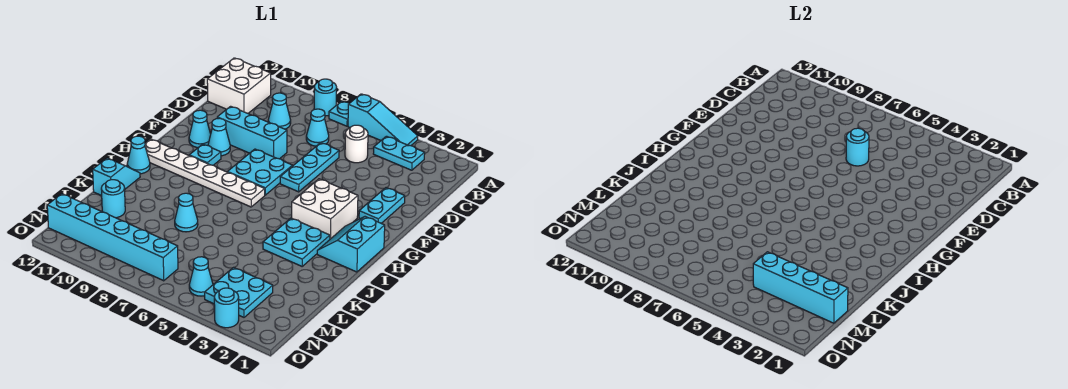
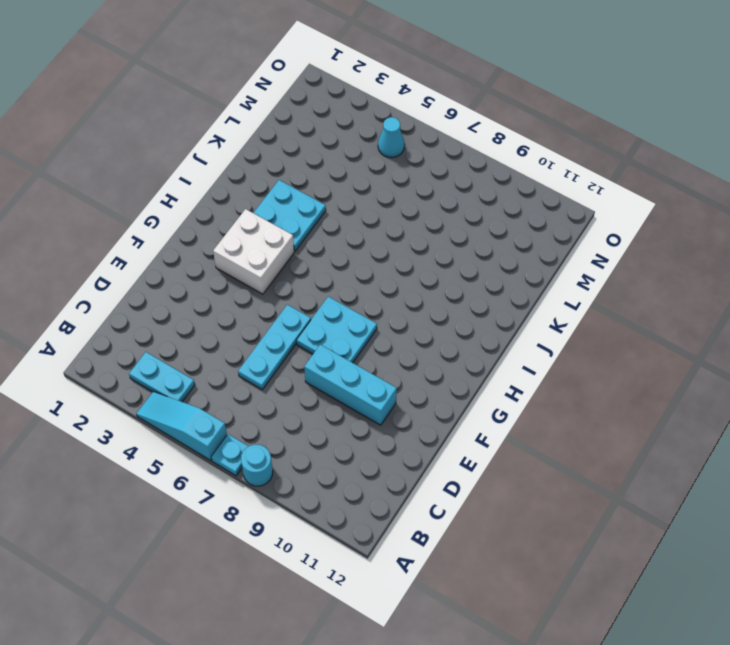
none -> white brick B11:C12 level 1
none -> white round brick C5 level 1
none -> cyan cone C7 level 1

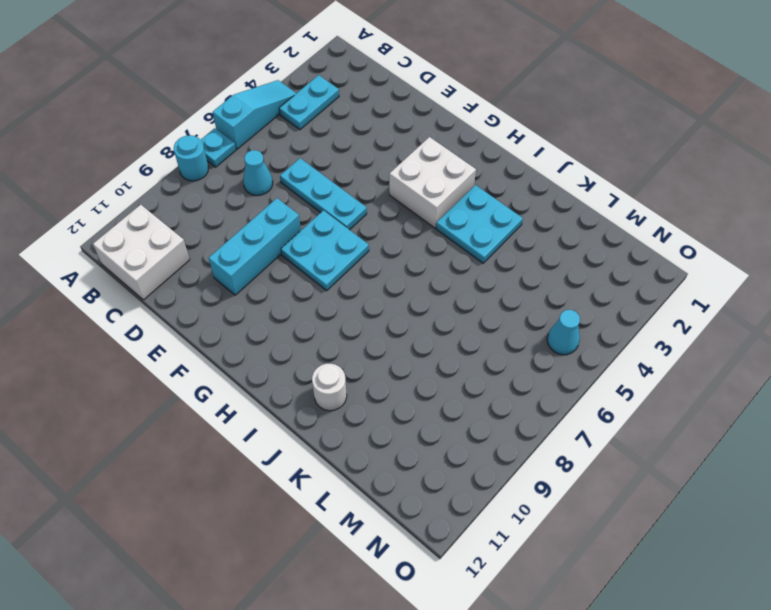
white round brick J11 level 1 -> white round brick C5 level 1
none -> cyan cone C9 level 1
none -> cyan plate E2:F2 level 1
none -> cyan cone F10 level 1

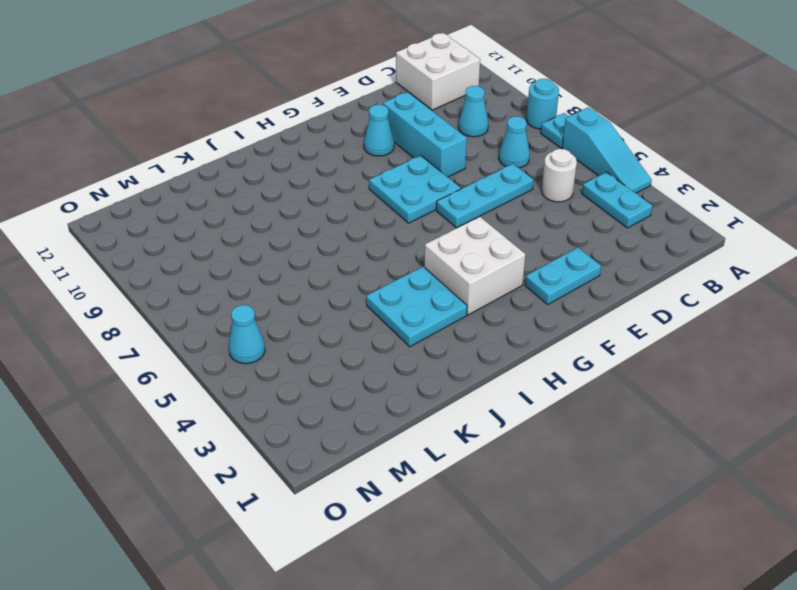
none -> cyan cone F11 level 1
none -> cyan plate G10 level 1
none -> cyan slope H1:I2 level 1 top 1

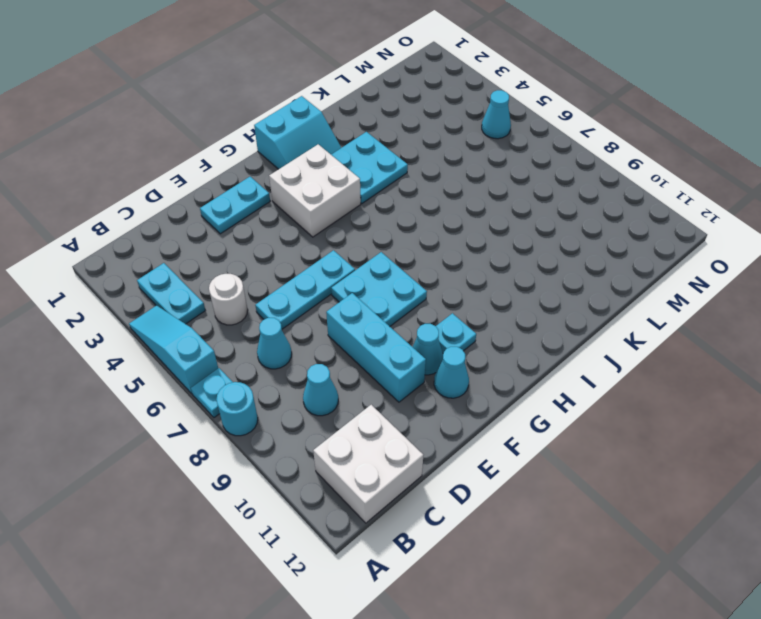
none -> white plate H7:H12 level 1
none -> cyan cone I12 level 1
none -> cyan slope J12:K12 level 1 top K

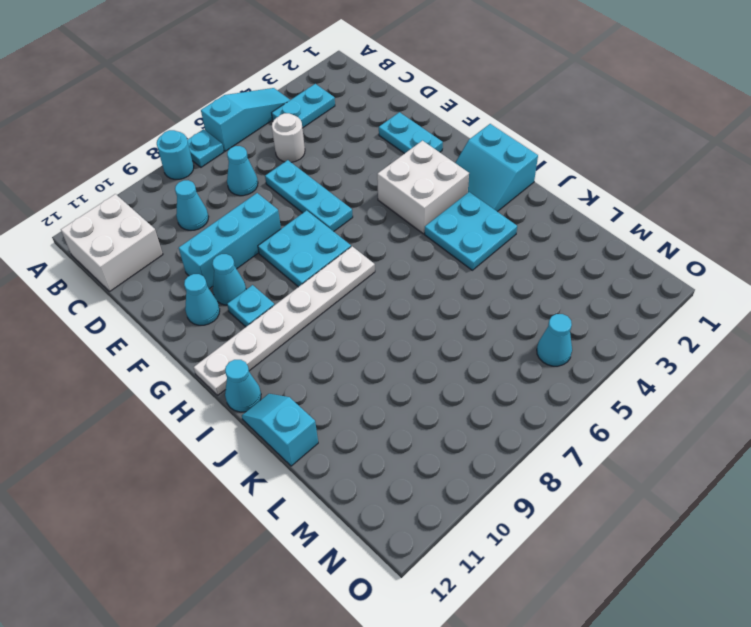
none -> cyan cone K8 level 1
none -> cyan round brick L11 level 1
none -> cyan plate M3:N4 level 1

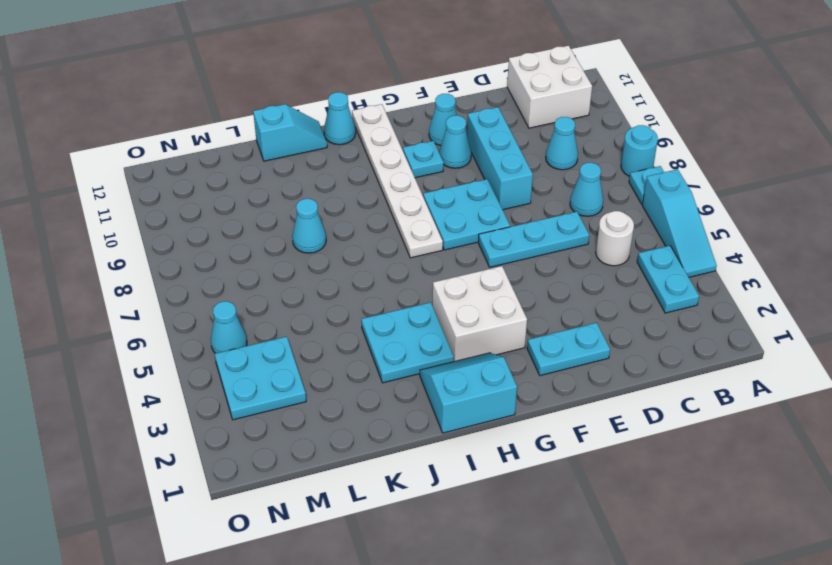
none -> cyan round brick L11 level 1
none -> cyan brick N7:N12 level 1
none -> cyan round brick O3 level 1

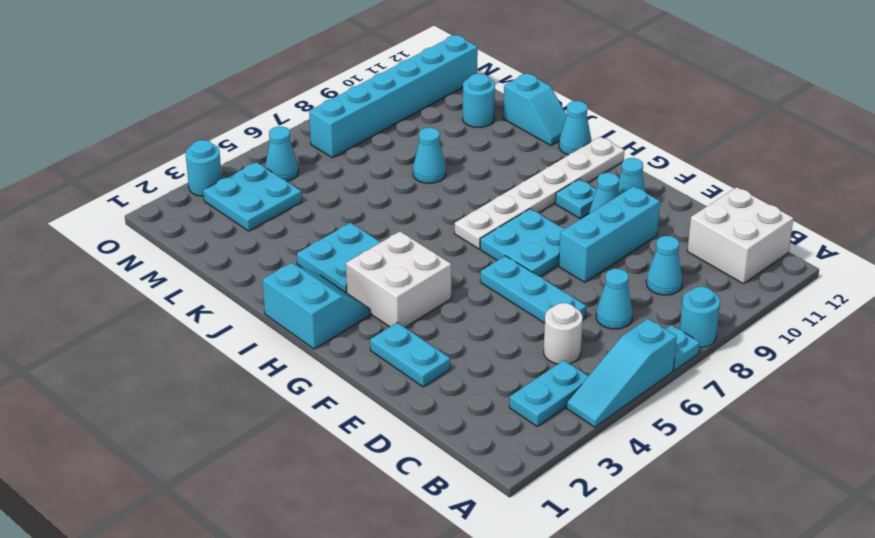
none -> cyan round brick D6 level 2
none -> cyan brick M1:M4 level 2

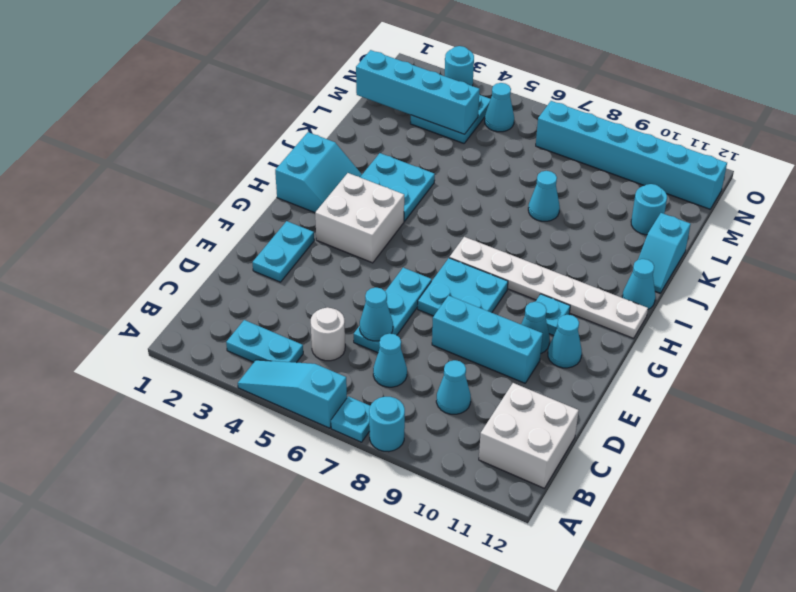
cyan cone D6 level 2 -> cyan round brick D6 level 2

